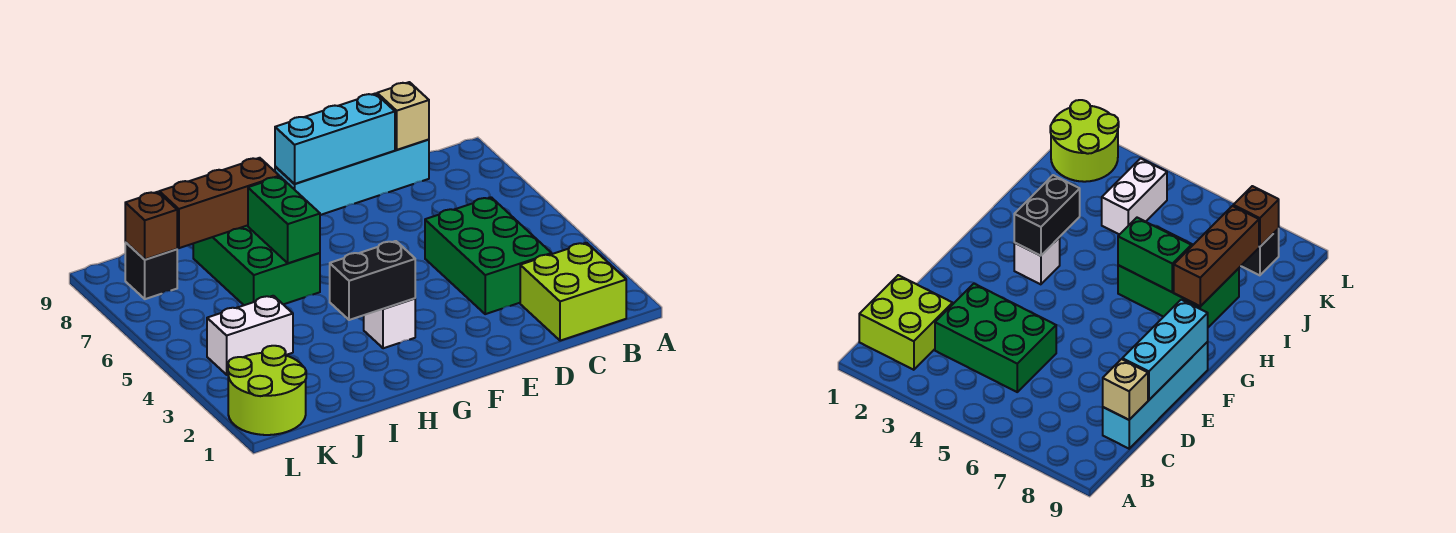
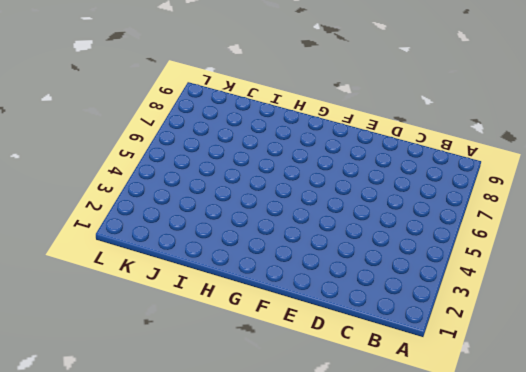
none -> lime brick B1:C2 level 1
none -> green brick C3:D5 level 1
none -> cyan brick C9:F9 level 1

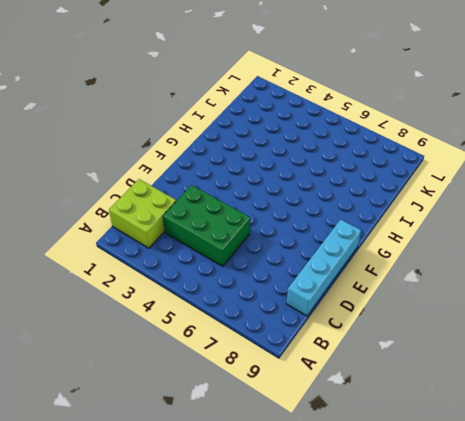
none -> white brick G3 level 1
none -> green brick H6:I8 level 1
none -> white brick J4:K4 level 1

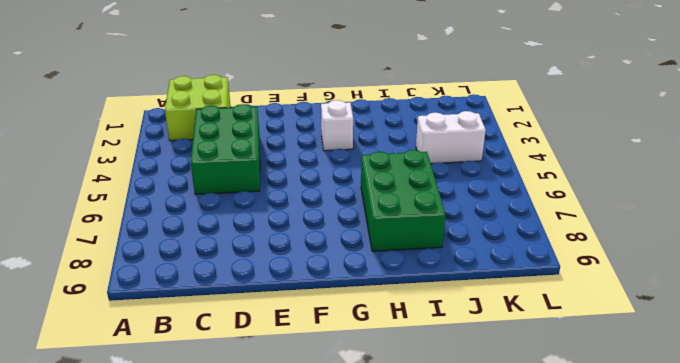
none -> cyan brick C9:F9 level 1
none -> lime round brick K1:L2 level 1
none -> black brick K8 level 1

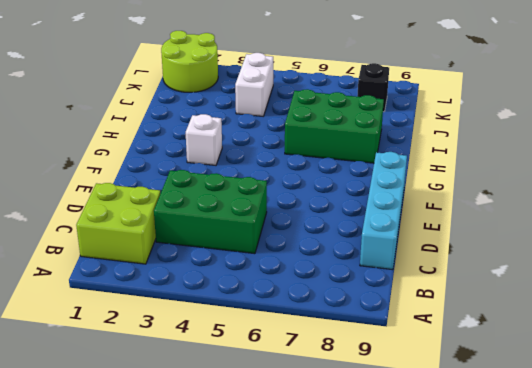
none -> tan brick C9 level 2
none -> cyan brick D9:F9 level 2
none -> black brick G3:H3 level 2

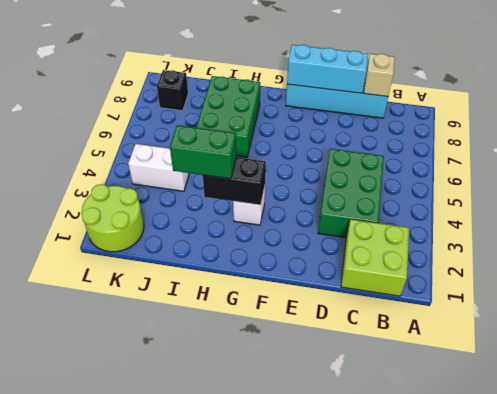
green brick H3:I3 level 3 -> green brick H6:H7 level 2
none -> brown brick H8:J8 level 2
none -> brown brick K8 level 2

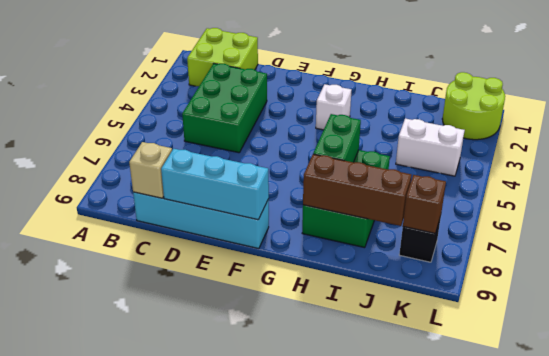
none -> black brick G3:H3 level 2

